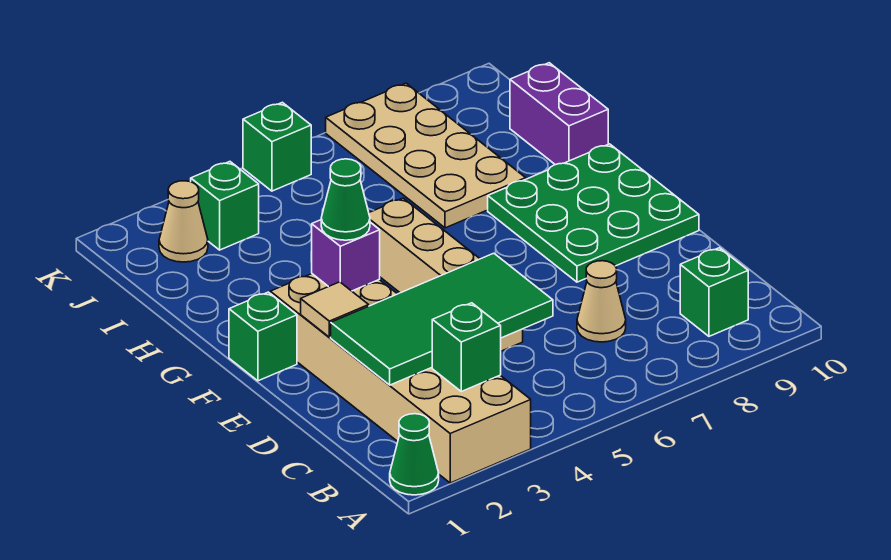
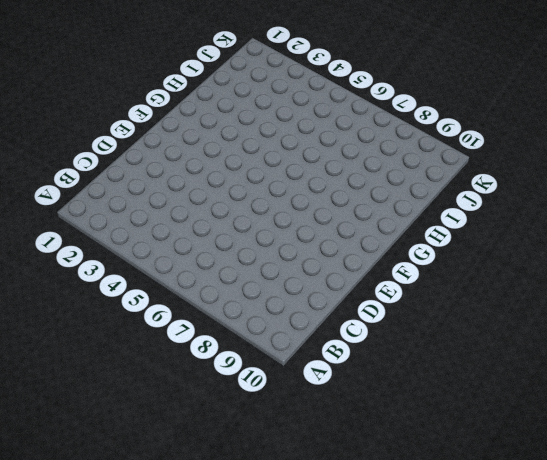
none -> green cone A1 level 1
none -> tan brick A2:F3 level 1
none -> green brick B9 level 1

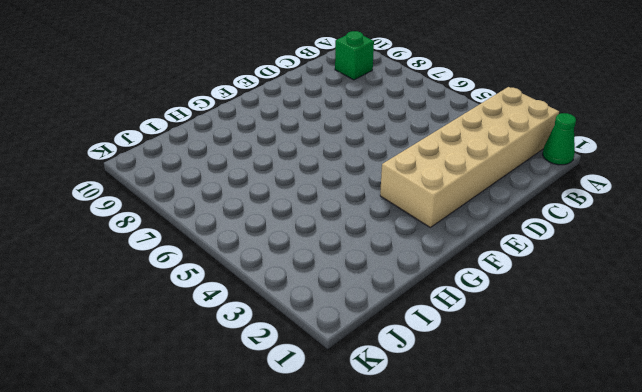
none -> tan cone C7 level 1
none -> tan brick D5:G5 level 1
none -> green plate E8:G10 level 1

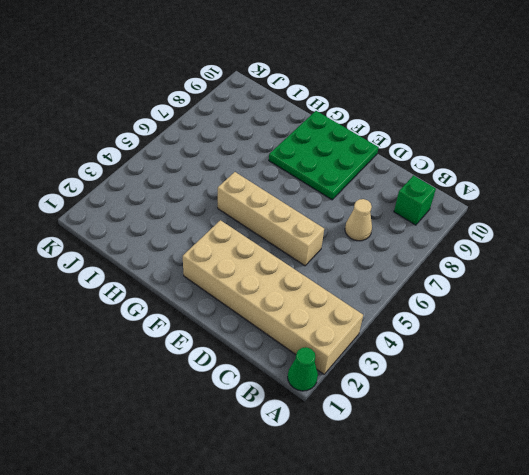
none -> green brick F1 level 1
none -> tan plate H7:K8 level 1
none -> purple brick H10:I10 level 1

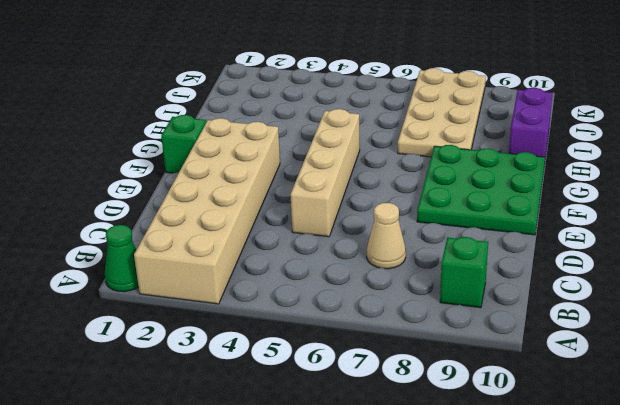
none -> tan cone J2 level 1
none -> green brick J3 level 1
none -> green brick K5 level 1

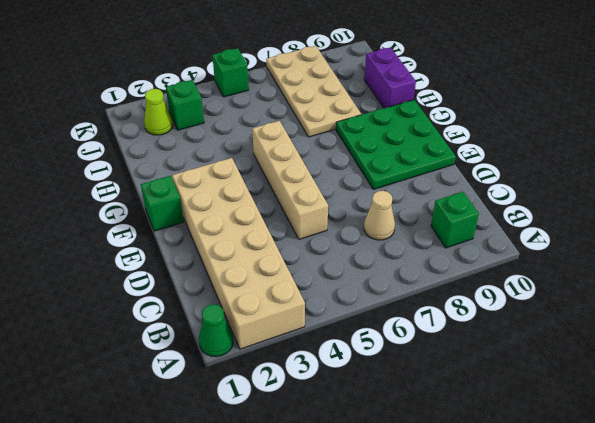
lime cone J2 level 1 -> tan cone J2 level 1
none -> green brick B3 level 2
none -> green tile C2:D5 level 2
none -> tan tile E2 level 2

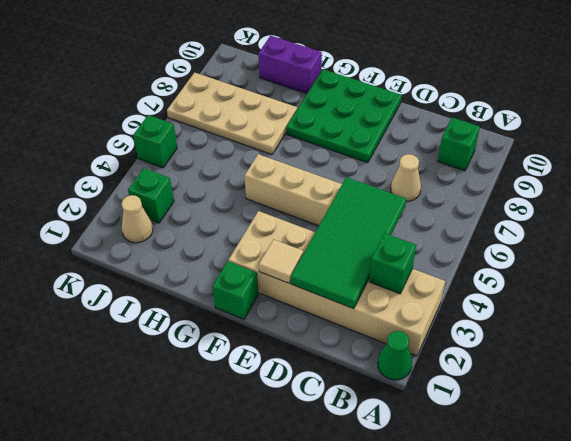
none -> purple brick F3 level 2
none -> green cone F3 level 3

